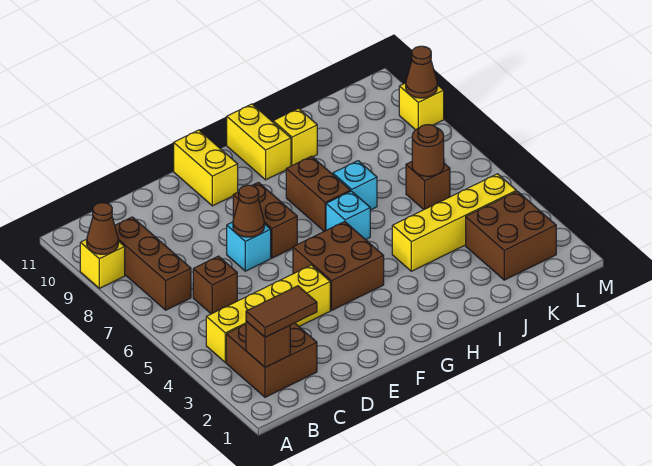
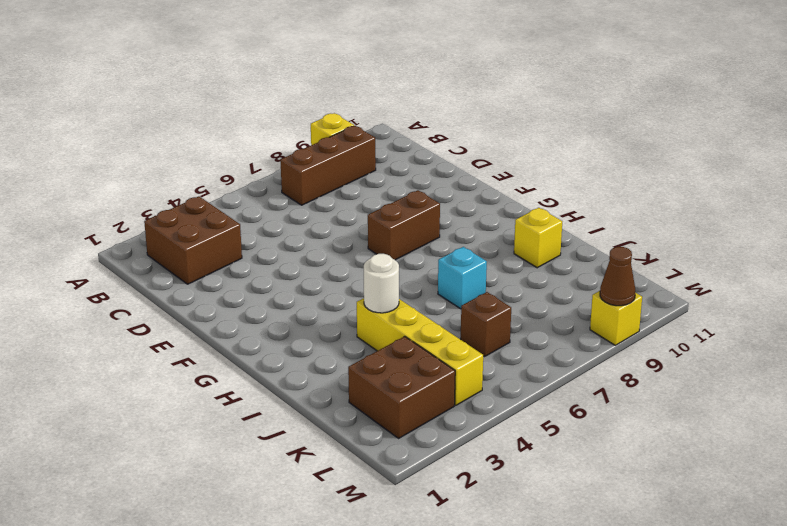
white round brick I4 level 2 -> none
none -> yellow brick B4:E4 level 1
none -> brown brick C6 level 1
none -> cyan brick E7 level 1

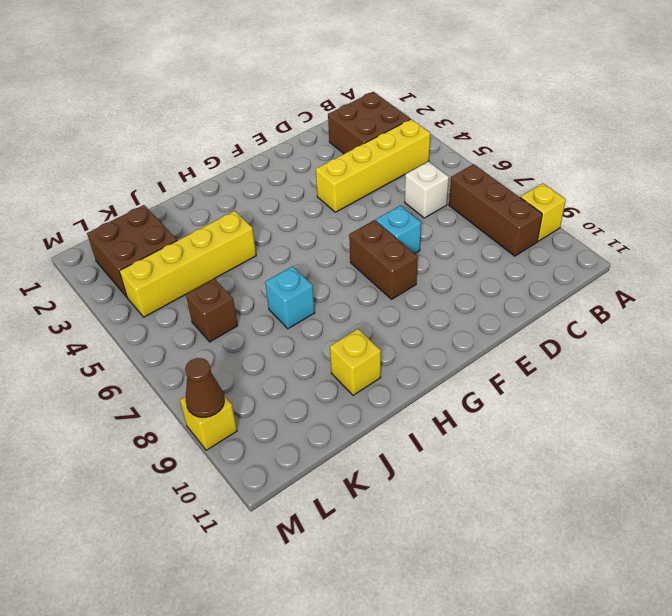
white brick C6 level 1 -> brown brick C6 level 1
none -> brown brick F4:G5 level 1
none -> yellow brick F10:F11 level 1
none -> cyan brick H6 level 1

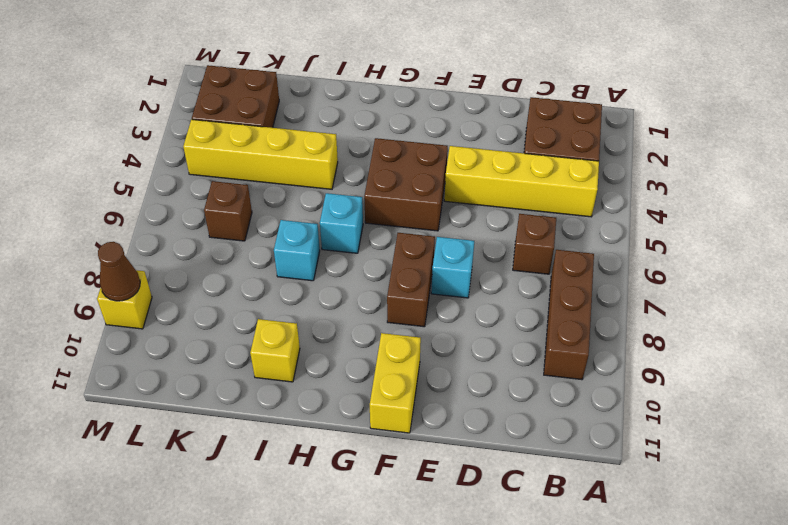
none -> yellow brick A9 level 1
none -> brown brick H7:H8 level 1
none -> yellow brick H10:H11 level 1

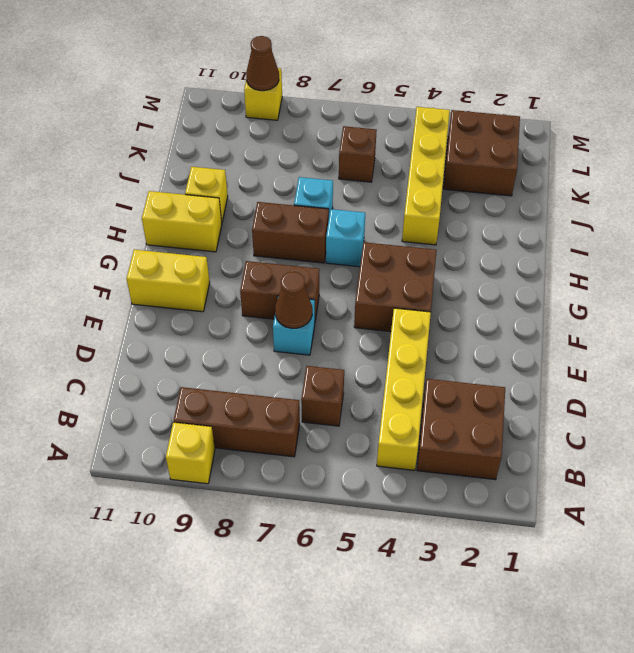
none -> brown cone A9 level 2
none -> brown brick B2 level 2
none -> brown round brick K6 level 2

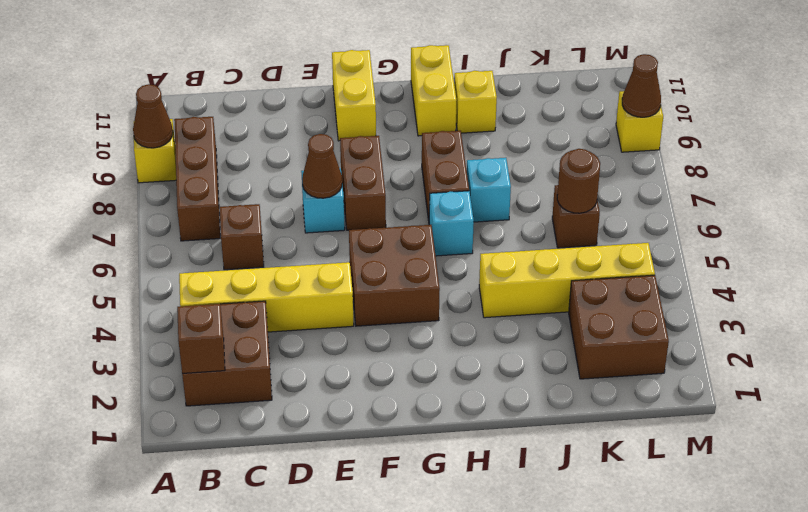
none -> brown tile B2:C2 level 3

